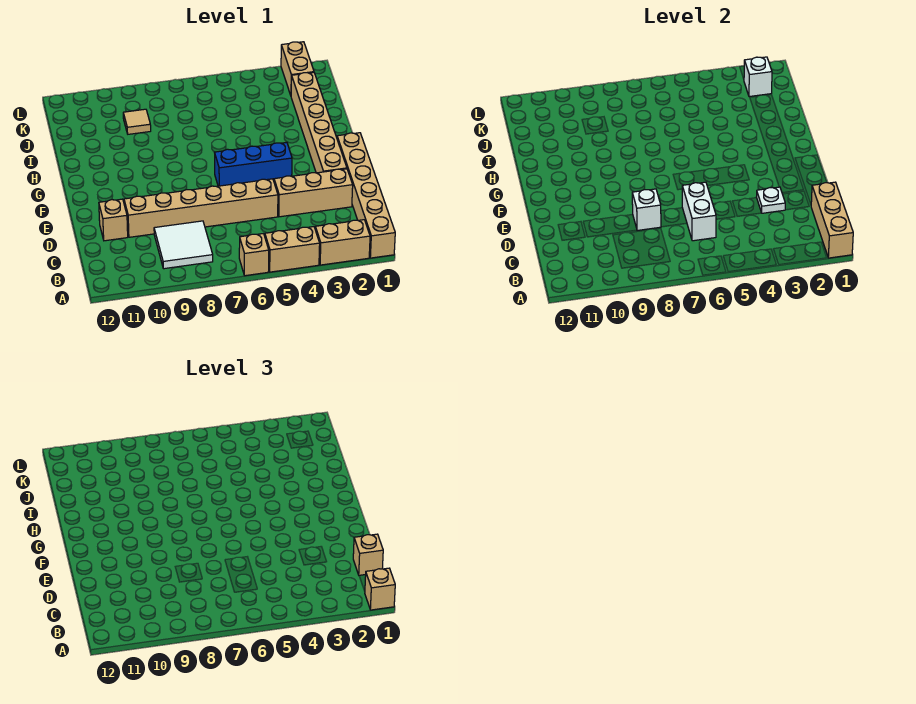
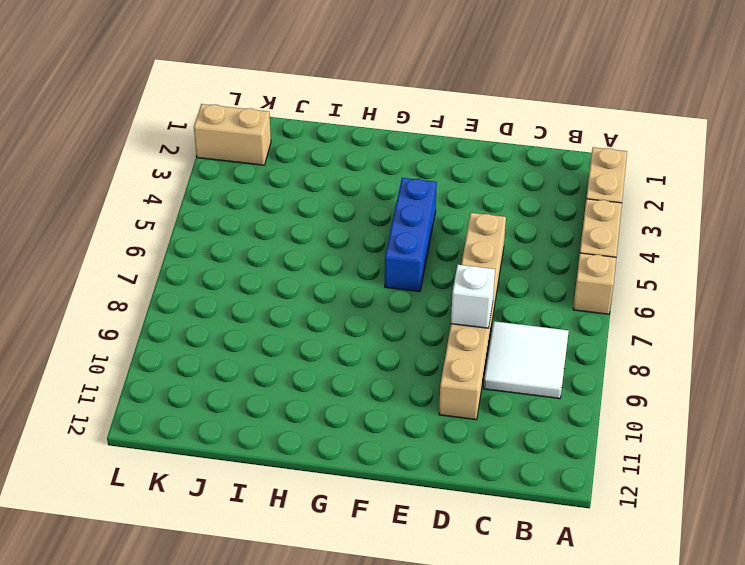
none -> tan brick A1:F1 level 1
none -> tan brick D2:D4 level 1
none -> tan brick D11 level 1

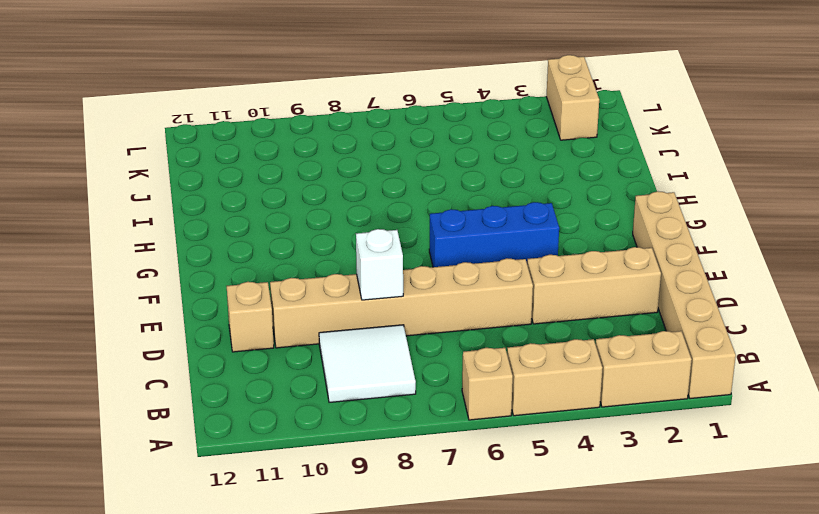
none -> tan brick E2:J2 level 1
none -> tan tile J9 level 1
none -> tan brick A1:C1 level 2

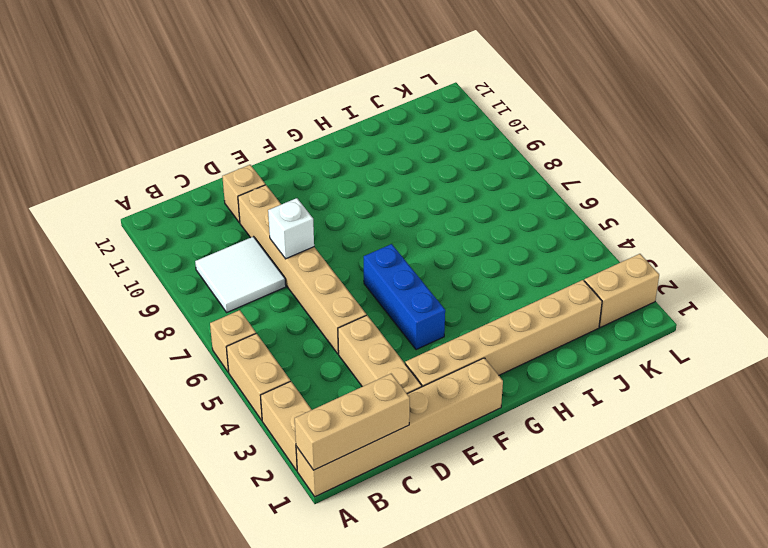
none -> tan tile J9 level 1
none -> white brick C6:D6 level 2
none -> white plate D3 level 2

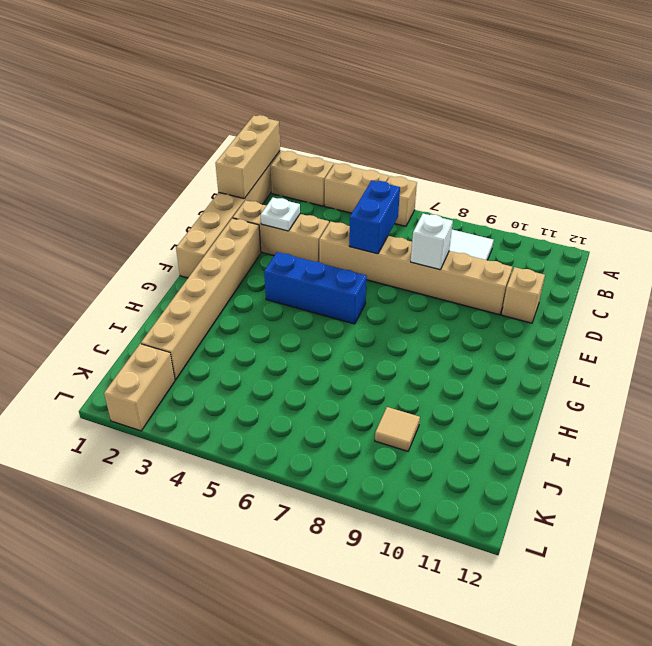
blue brick C6:D6 level 2 -> white brick C6:D6 level 2
none -> white brick K2 level 2
none -> tan brick A1 level 3
none -> tan brick C1 level 3

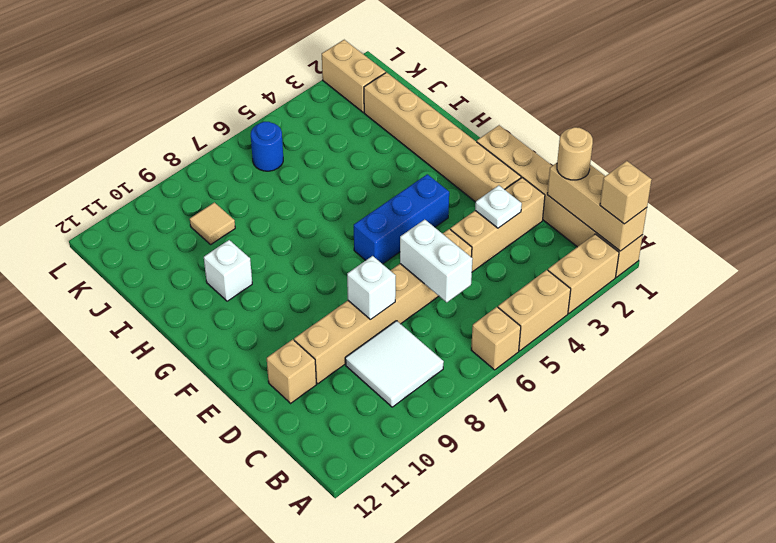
tan round brick C1 level 3 -> tan brick C1 level 3
white brick H10 level 1 -> white brick K2 level 2
blue round brick K6 level 1 -> none

